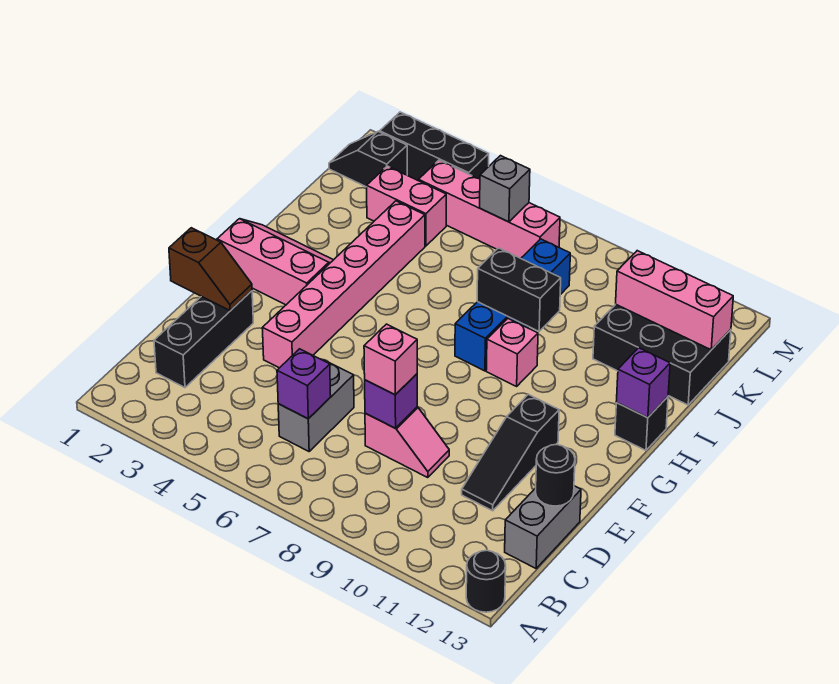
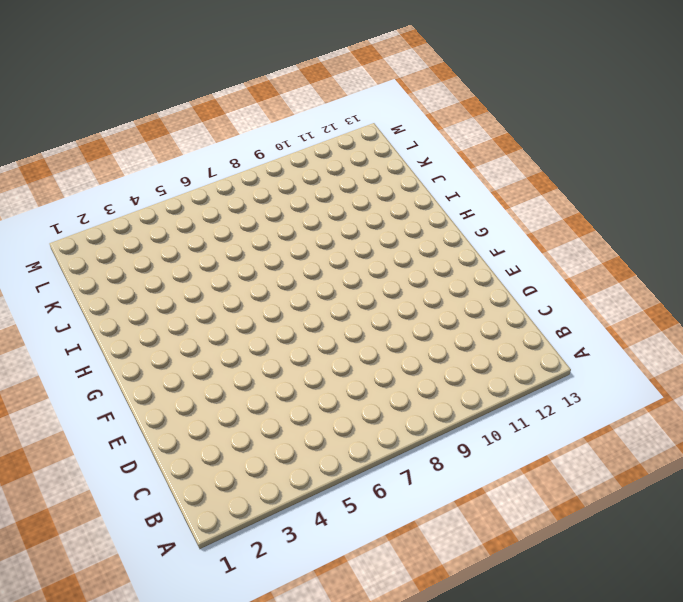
none -> black round brick A13 level 1
none -> black brick C2:E2 level 1
none -> grey brick C6:D6 level 1

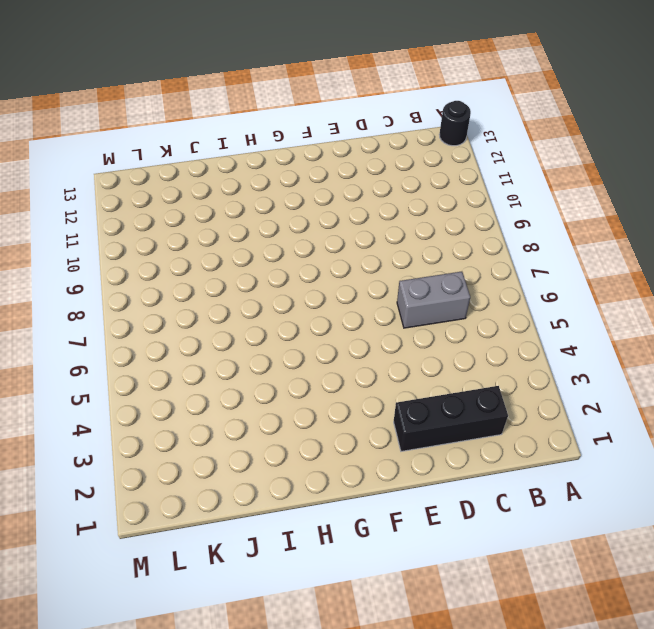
none -> grey brick C13:D13 level 1
none -> pink slope D8:D9 level 1 top 8
none -> black slope D11:F11 level 1 top F

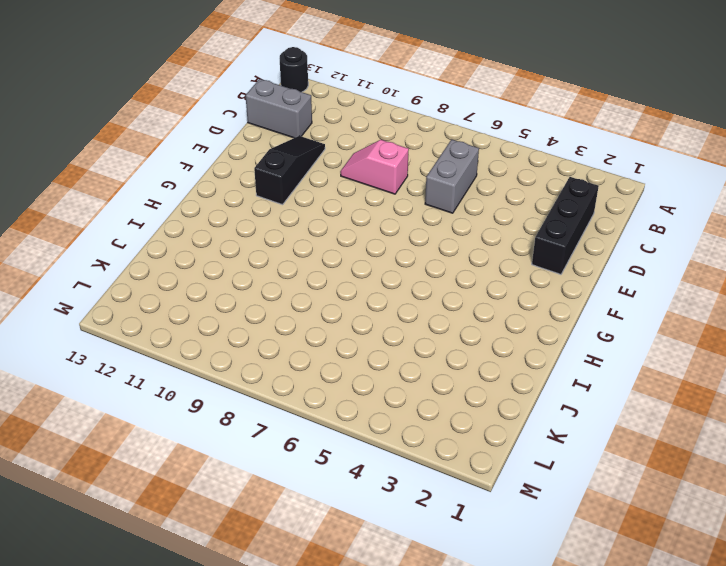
grey brick C12:C13 level 1 -> grey brick C13:D13 level 1
none -> pink brick E4:J4 level 1
none -> pink slope G1:H3 level 1 top G
none -> blue brick H8:K8 level 1

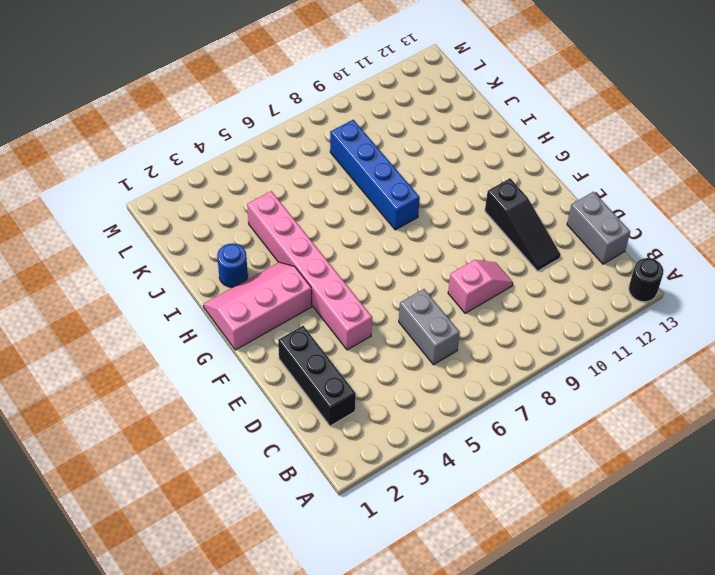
blue round brick I2 level 1 -> none
none -> pink brick H9 level 1
none -> black brick H13 level 1
none -> black brick J11:K13 level 1

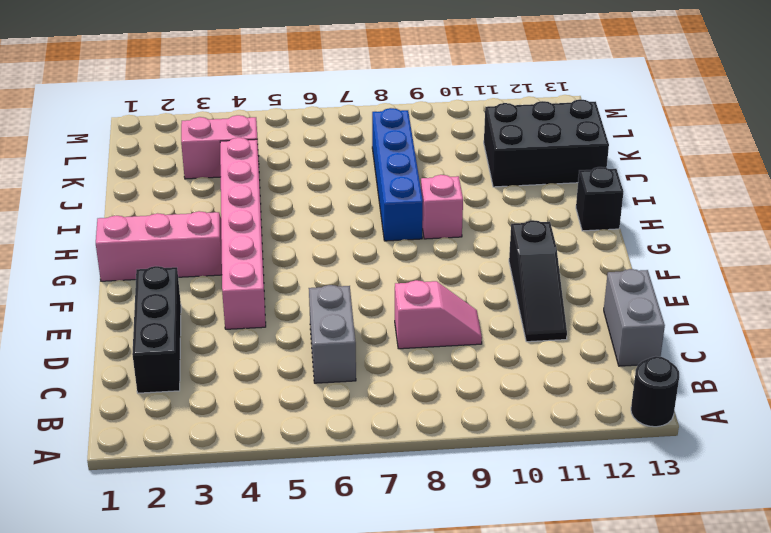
none -> black slope L1:L2 level 1 top 2
none -> pink brick L4:L7 level 1
none -> black brick M2:M4 level 1

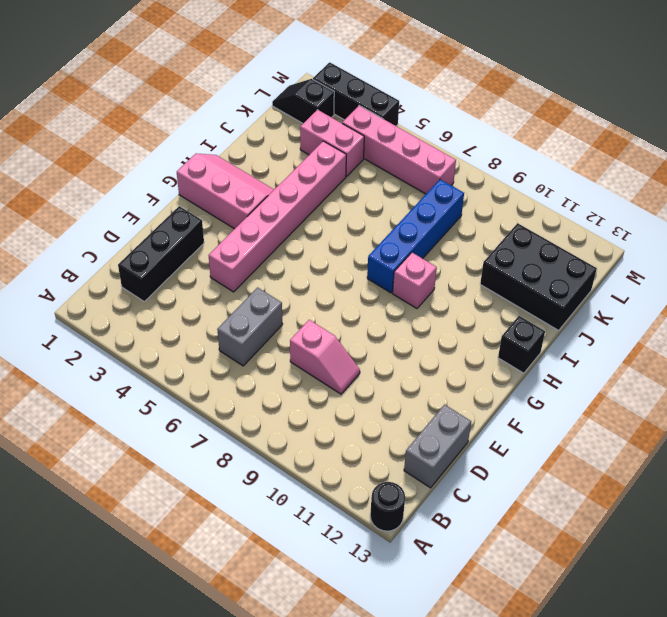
none -> black slope D11:F11 level 1 top F
none -> purple brick C6 level 2
none -> purple brick D8 level 2

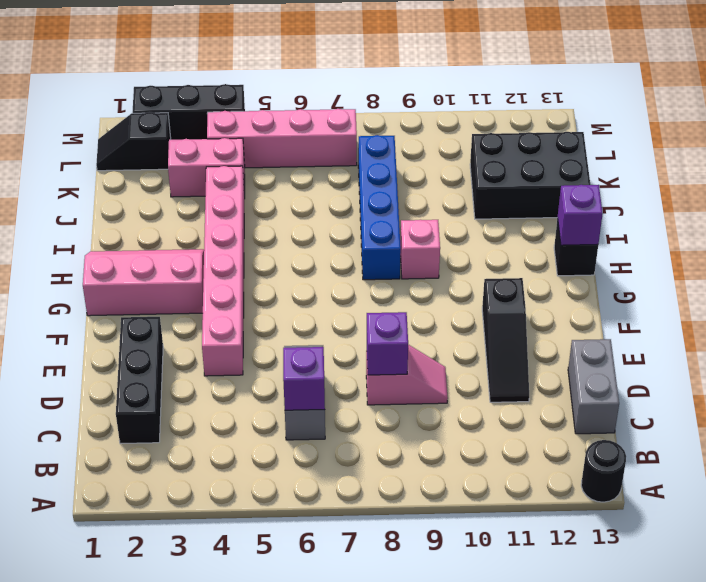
none -> black round brick D13 level 2
none -> brown slope E1:E2 level 2 top 1
none -> black brick I8:I9 level 2

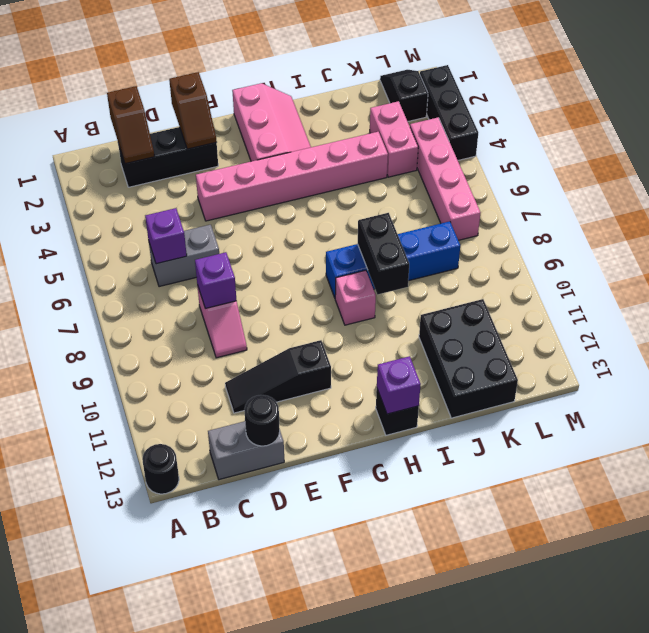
brown slope C1:C2 level 2 top 1 -> none
none -> pink brick K11:K13 level 2
none -> grey brick L6 level 2
none -> pink brick D8 level 3

